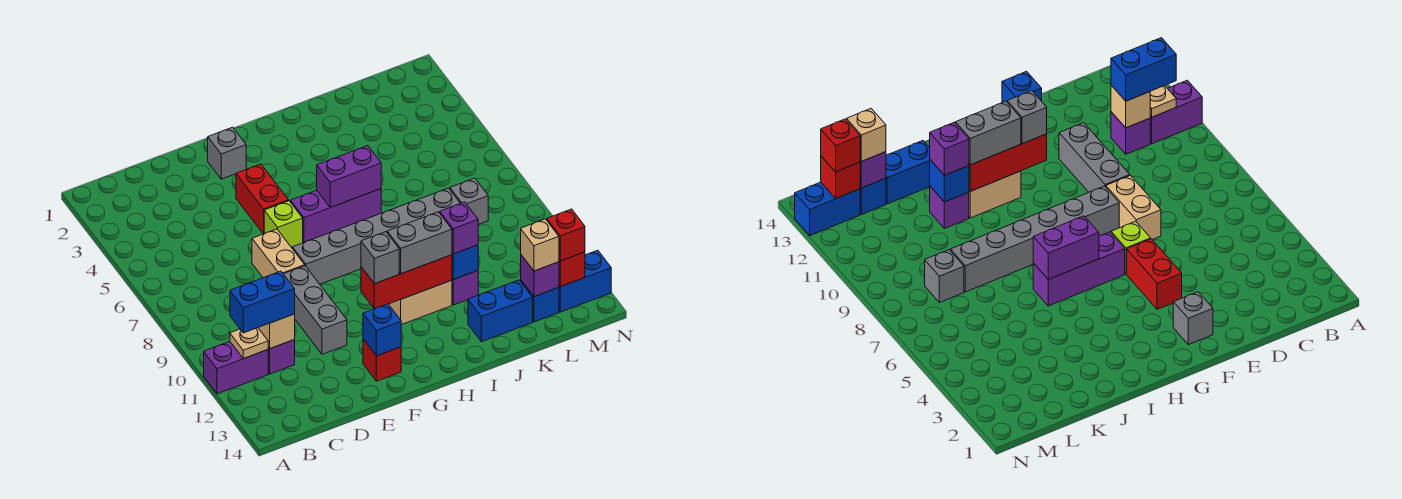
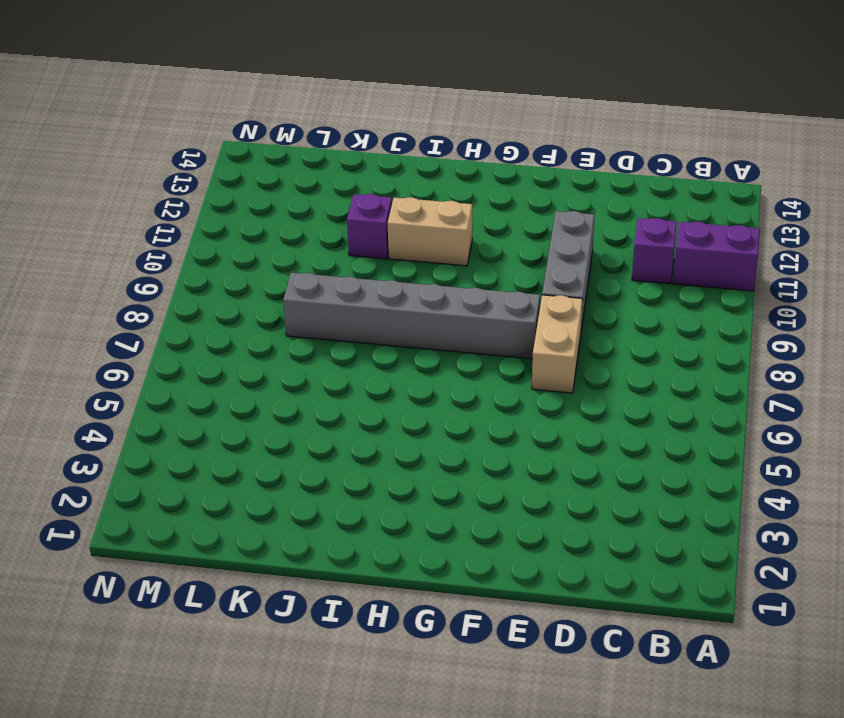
none -> grey brick F2 level 1
none -> red brick F4:F5 level 1
none -> lime brick F6 level 1
none -> red brick F13 level 1

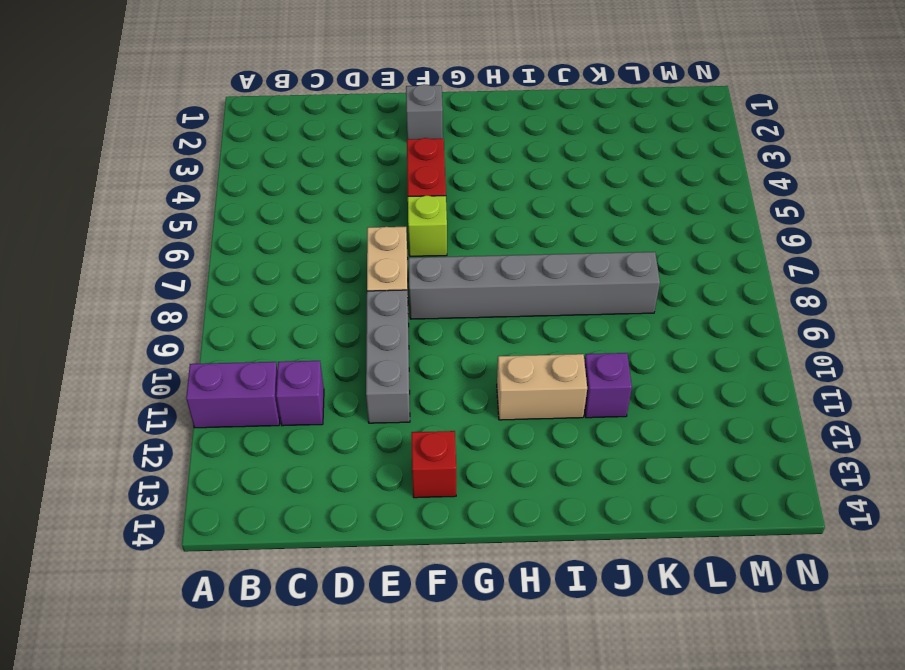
none -> purple brick G6:I6 level 1
none -> blue brick J13:K13 level 1
none -> grey brick L8 level 1
none -> blue brick L13 level 1

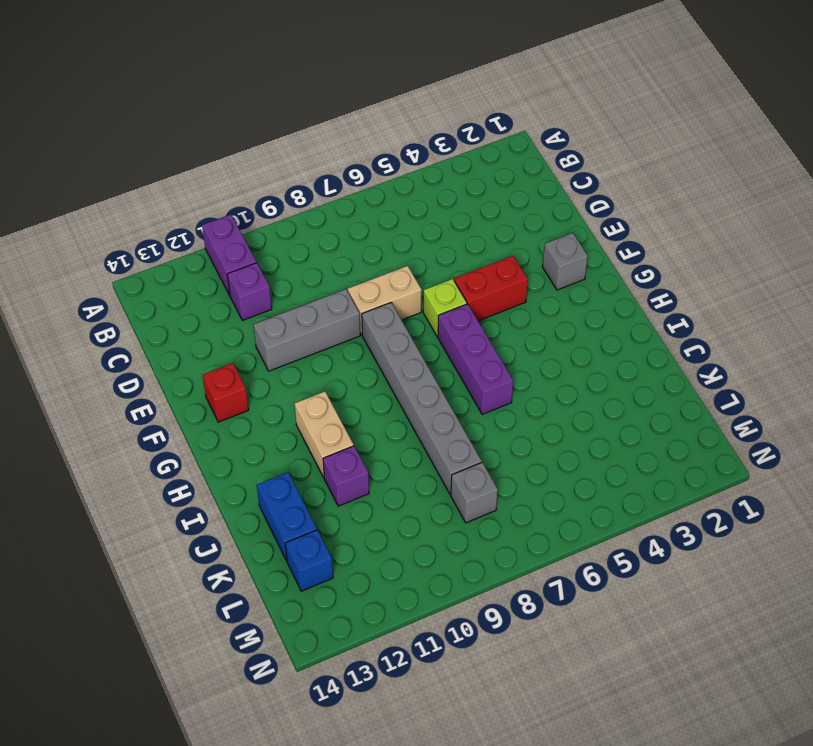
none -> blue brick M13:N13 level 1
none -> tan plate B11 level 2
none -> tan brick C11 level 2
none -> blue brick F13 level 2

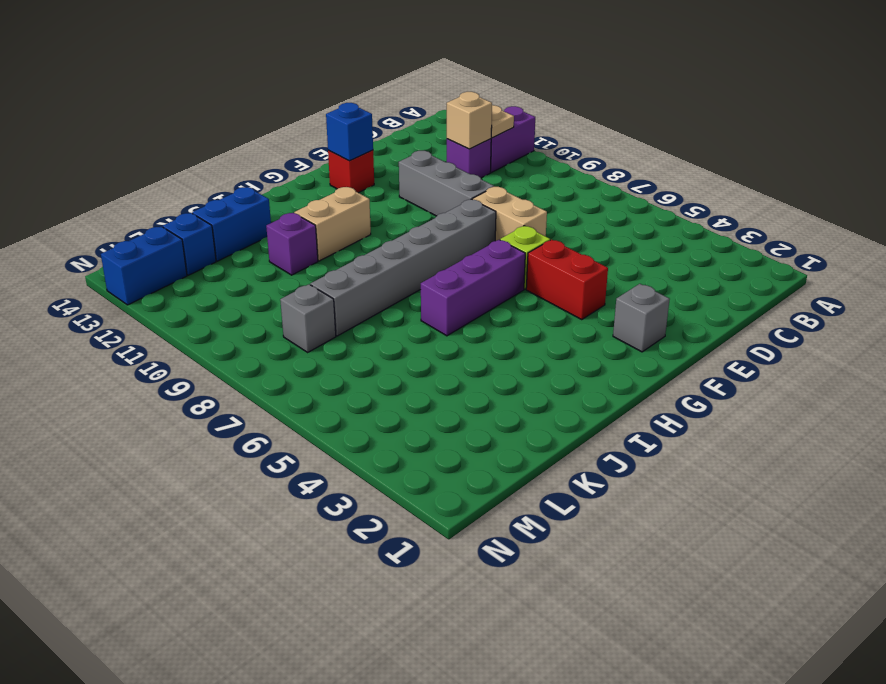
none -> red brick G11:I11 level 2
none -> purple brick H6:I6 level 2
none -> blue brick J11 level 2
none -> purple brick L13 level 2

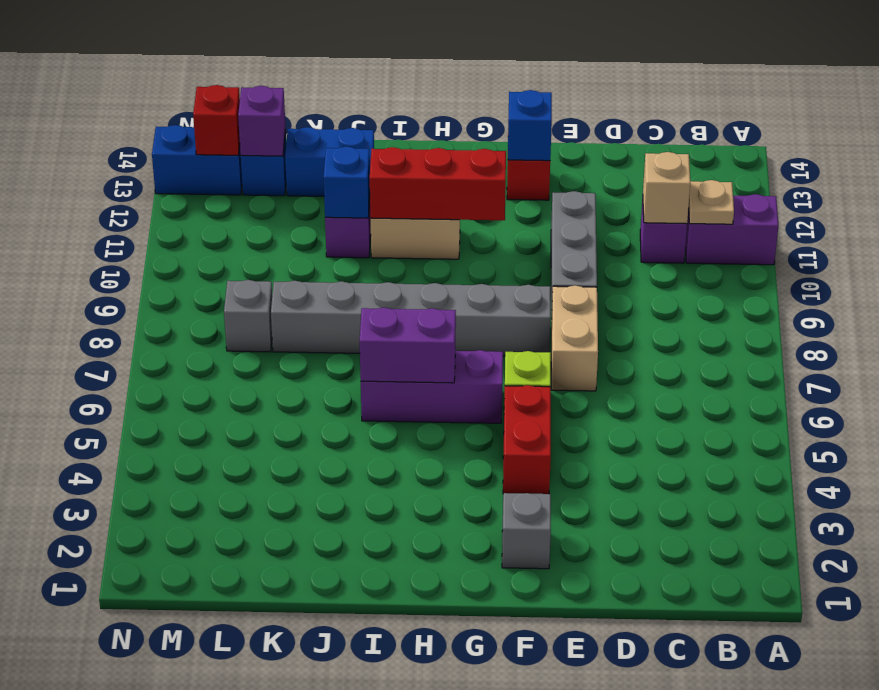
none -> blue brick B11:C11 level 3
none -> grey brick G11 level 3
none -> grey brick H11:I11 level 3
none -> purple brick J11 level 3

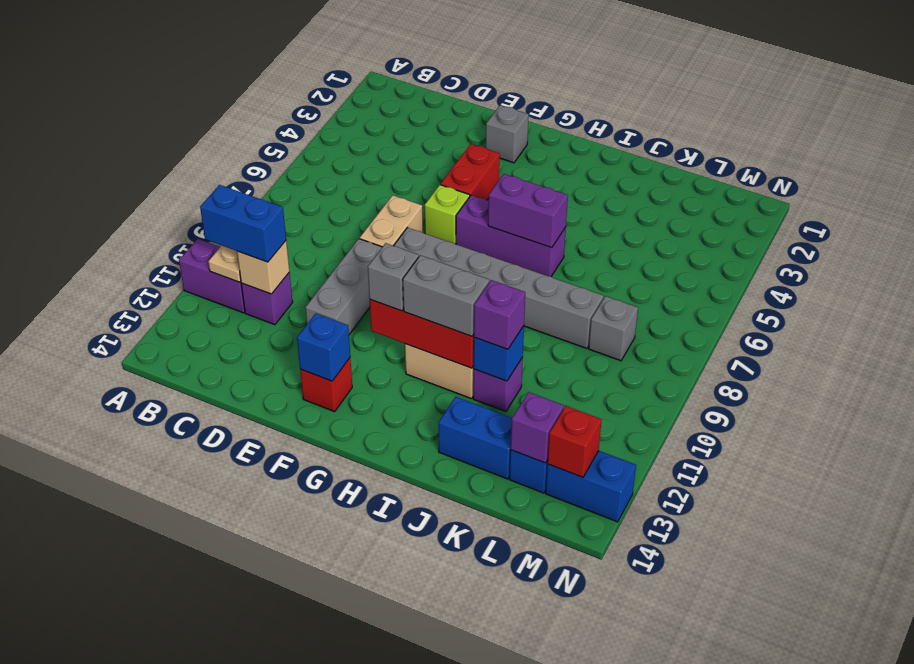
none -> tan brick L13 level 3
none -> red brick M13 level 3

